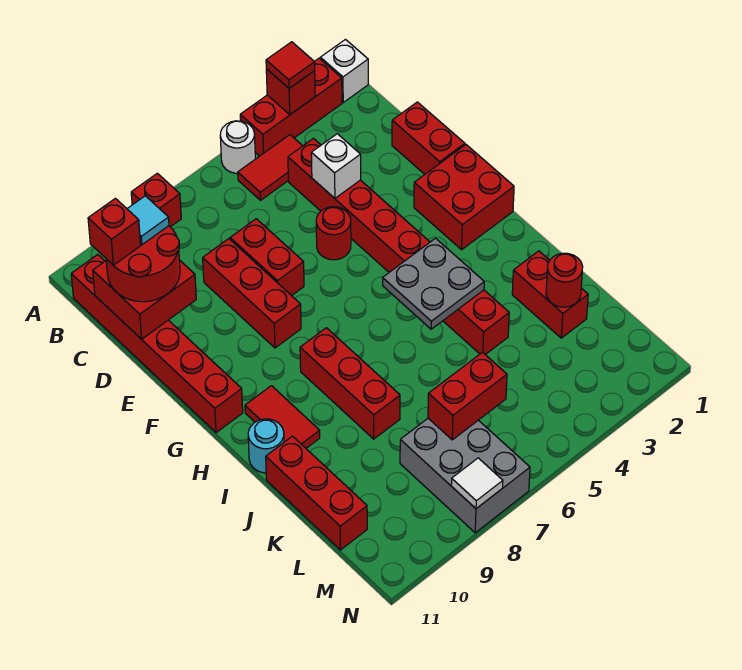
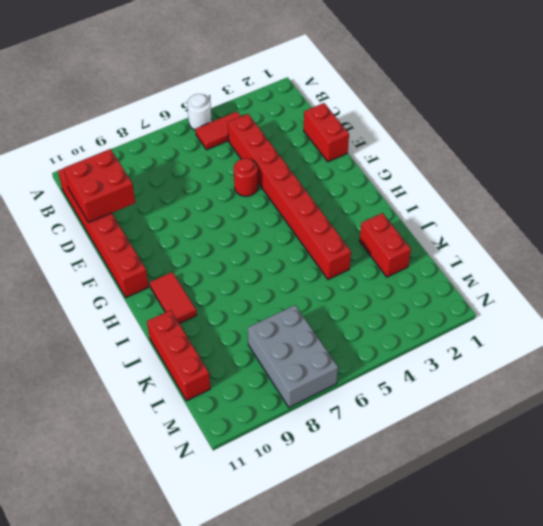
none -> white brick A1 level 1
none -> red brick A2:A4 level 1
none -> red brick A8 level 1

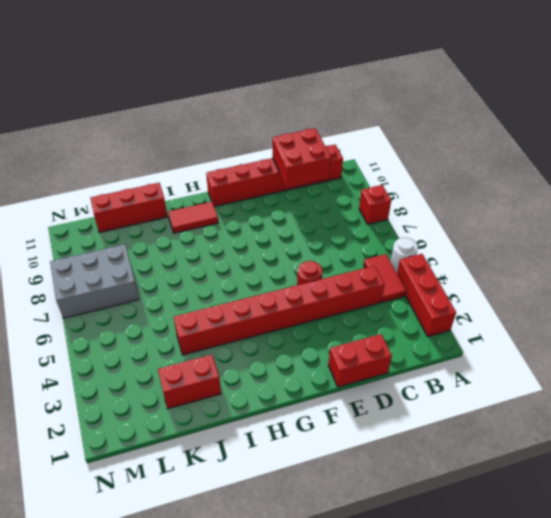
none -> white brick A1 level 1
none -> red brick D7:E7 level 1
none -> red brick D8:F8 level 1

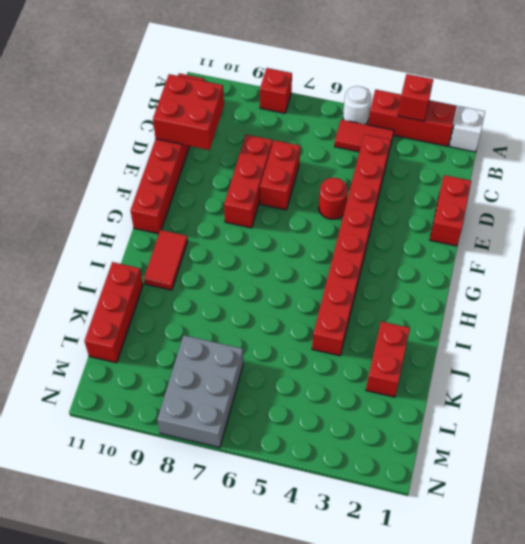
none -> red brick F1:G2 level 1
none -> red brick H8:J8 level 1
none -> cyan round brick I11 level 1

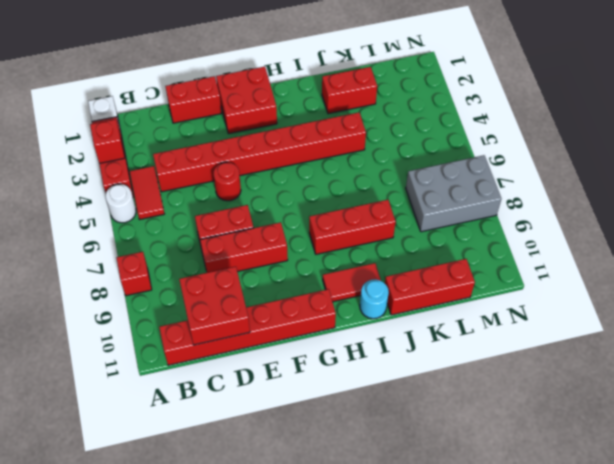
none -> white brick D4 level 2
none -> grey plate H4:I5 level 2
none -> red round brick K2 level 2

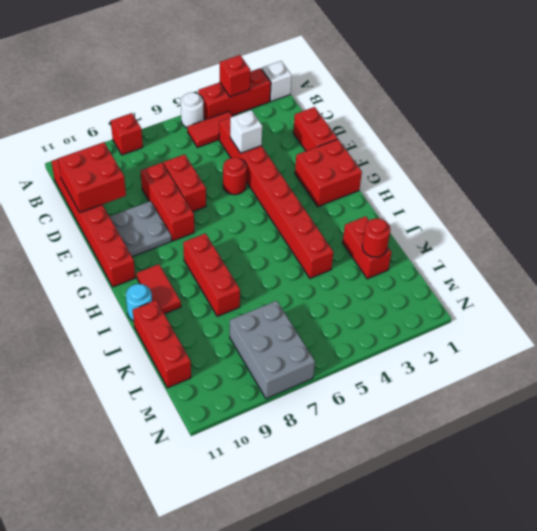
grey plate E9:F10 level 1 -> grey plate H4:I5 level 2
none -> red brick L6:L7 level 2
none -> white tile N8 level 2
none -> red tile A3 level 3

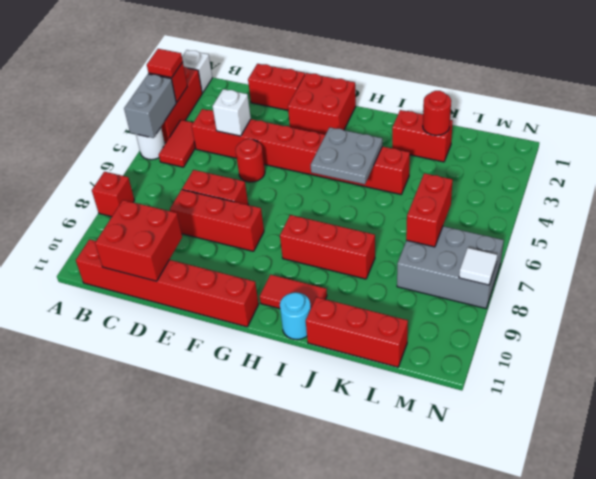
grey brick A4:A5 level 2 -> none
none -> red round brick C10:D11 level 3
none -> cyan tile C10 level 4
none -> red brick C11 level 4

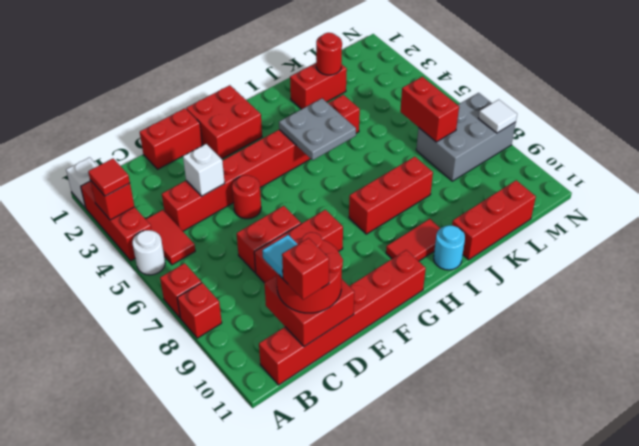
red brick A7 level 1 -> none

